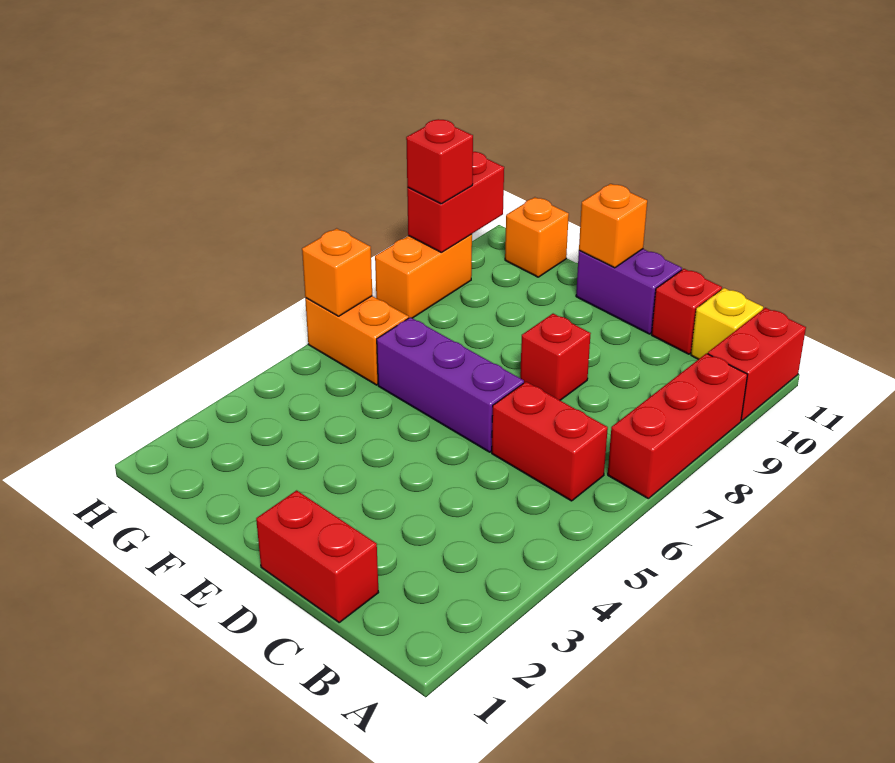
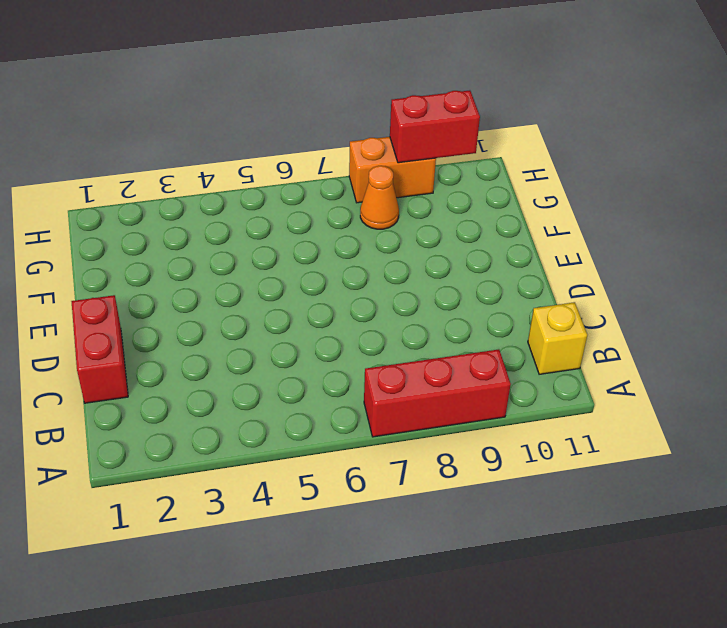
orange cone G8 level 1 -> none
none -> red brick A10:A11 level 1
none -> red brick B6:C6 level 1
none -> red brick C11 level 1

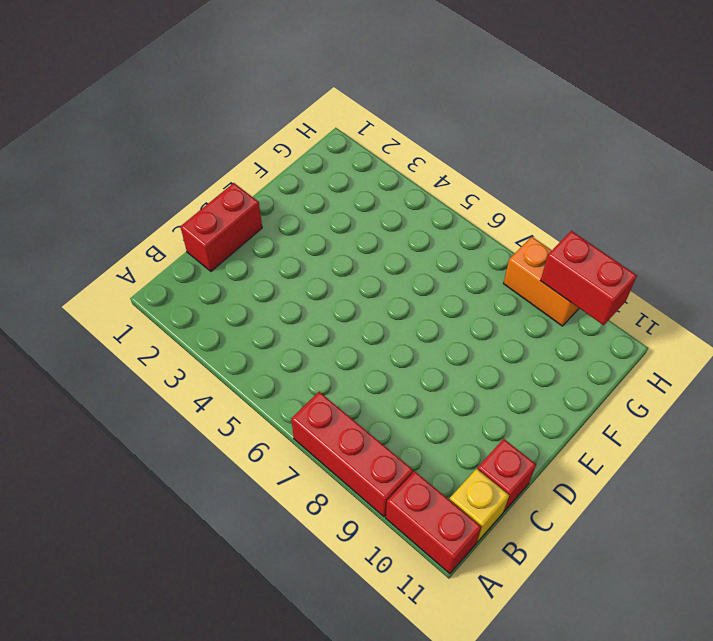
none -> red brick B6:C6 level 1
none -> purple brick D6:F6 level 1
none -> red brick D8 level 1

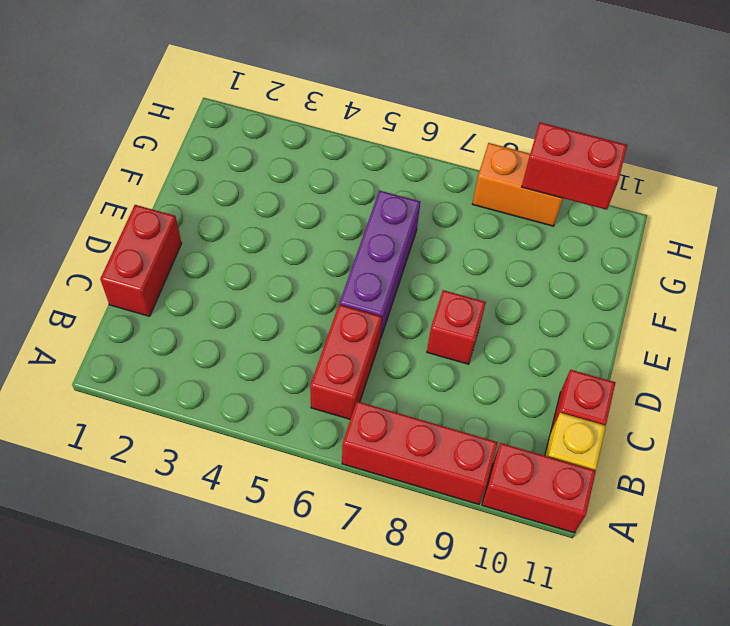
none -> purple brick D11:E11 level 1
none -> orange brick G6:H6 level 1
none -> orange brick G11 level 1

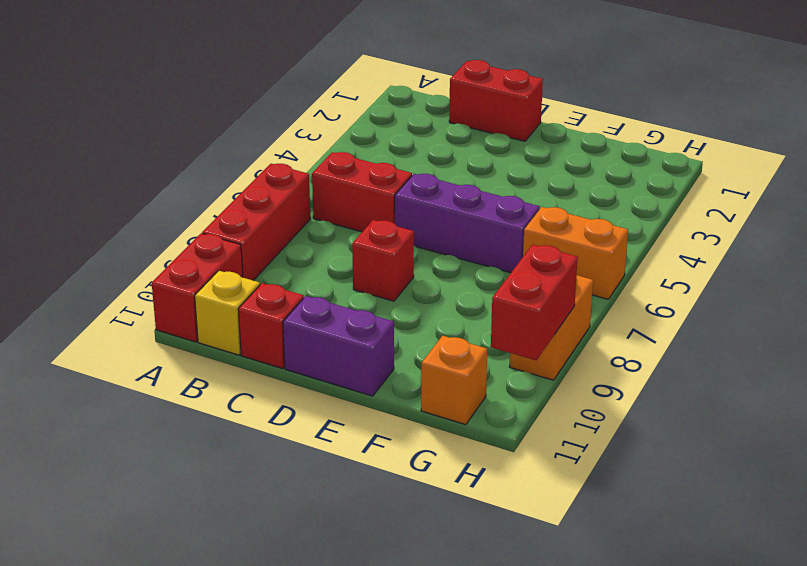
none -> orange brick E11 level 2
none -> orange brick H6 level 2
none -> red brick H9 level 3

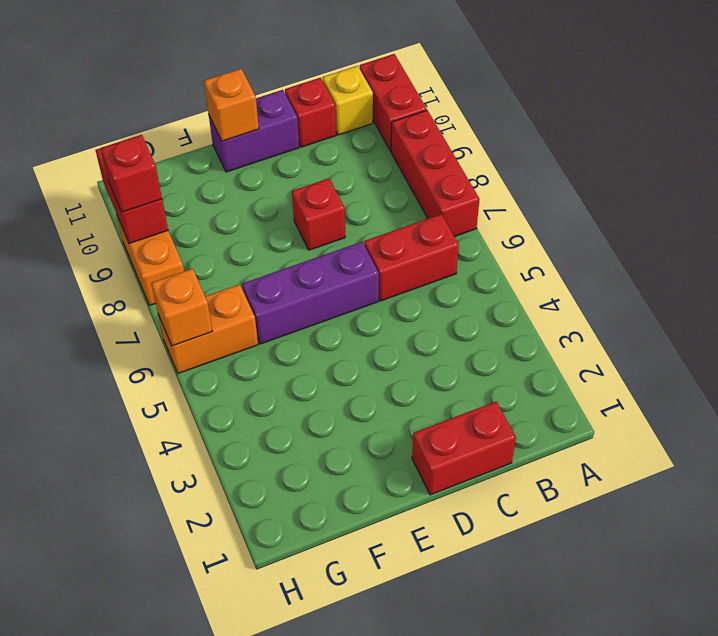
none -> orange brick G11 level 1

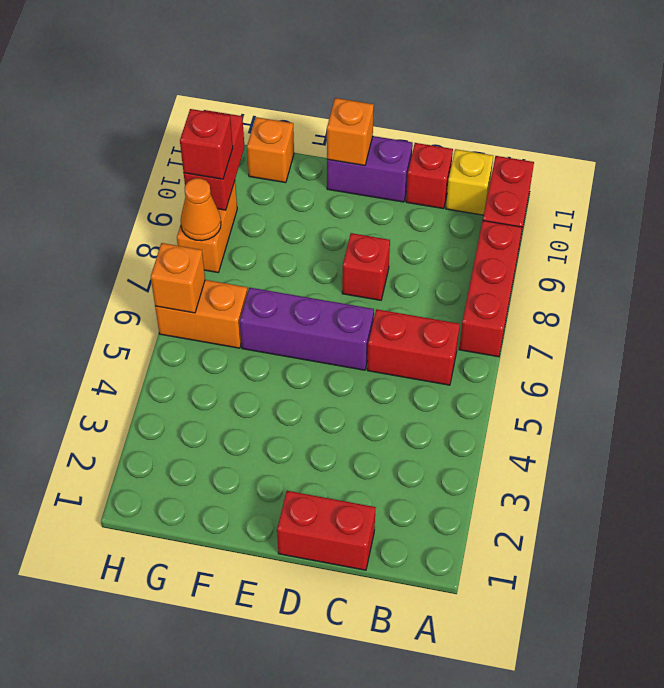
orange cone H8 level 2 -> none

